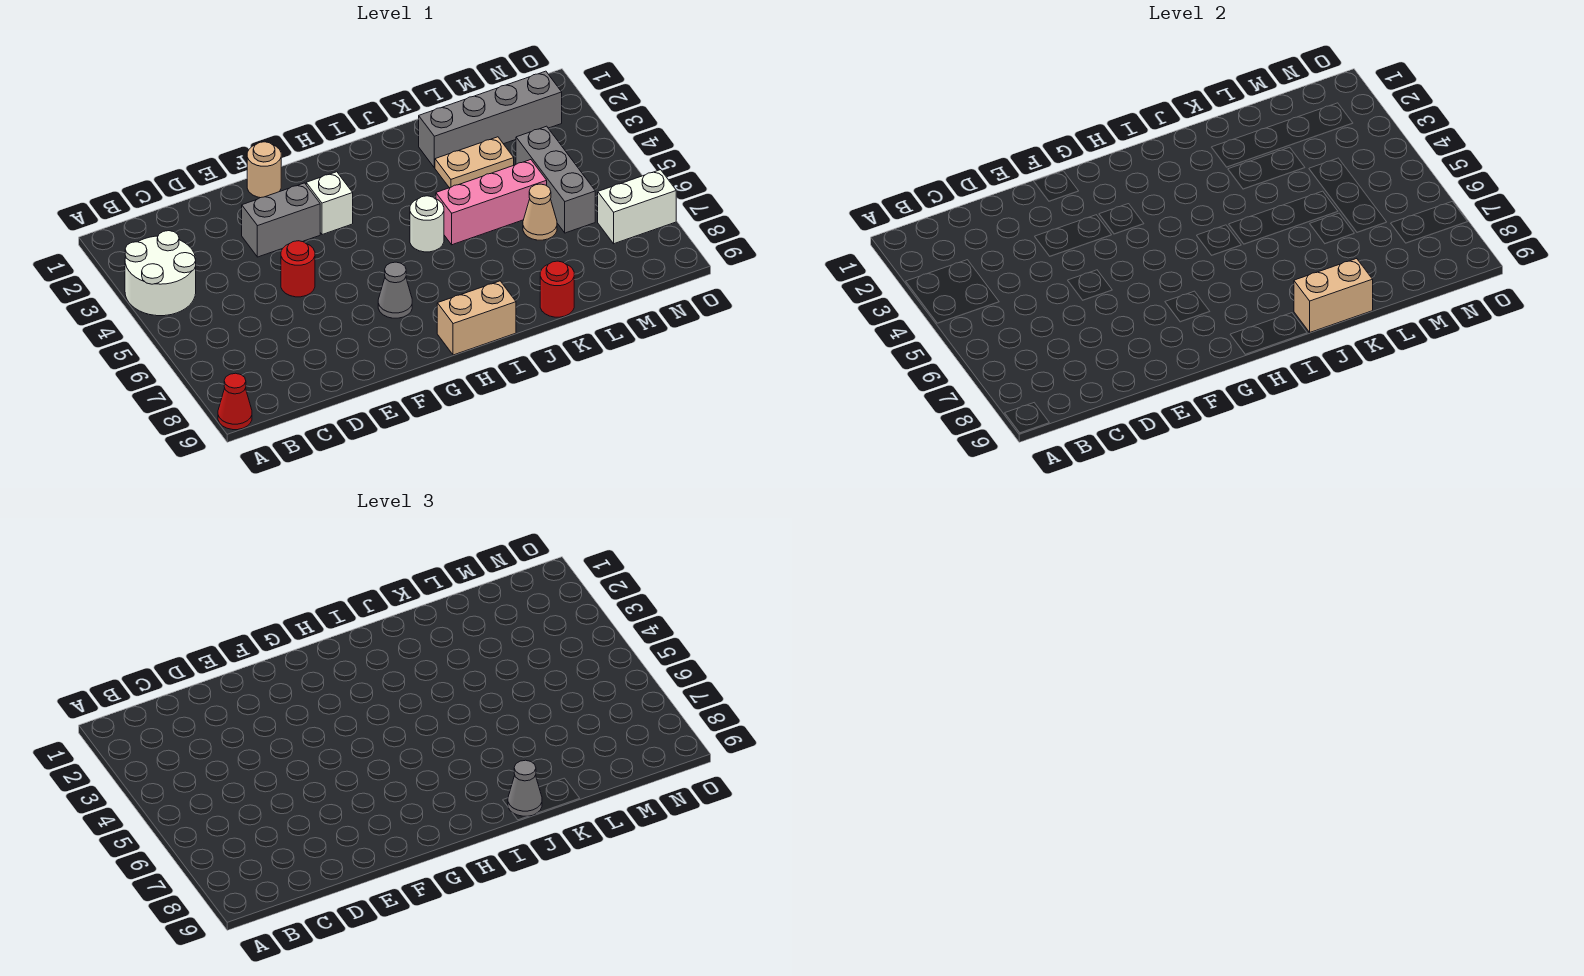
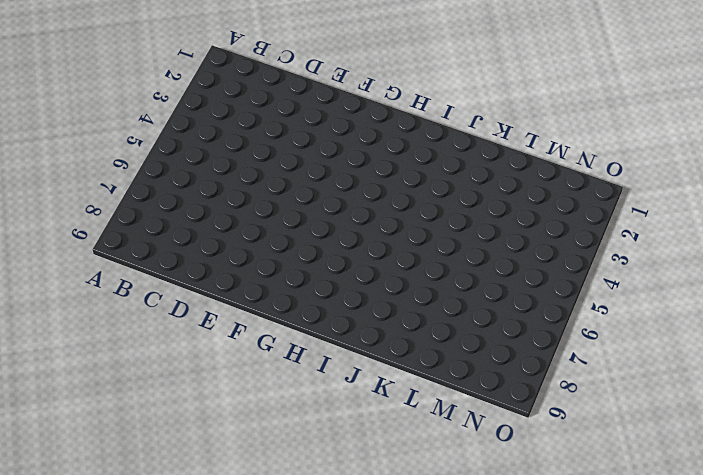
none -> white round brick A3:B4 level 1
none -> red cone A9 level 1
none -> grey brick E3:F3 level 1

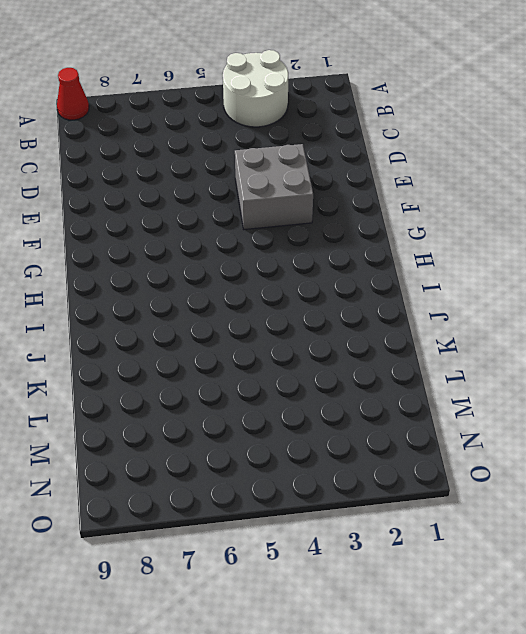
grey brick E3:F4 level 1 -> grey brick E3:F3 level 1
none -> red round brick E5 level 1
none -> tan round brick F1 level 1
none -> white brick G3 level 1

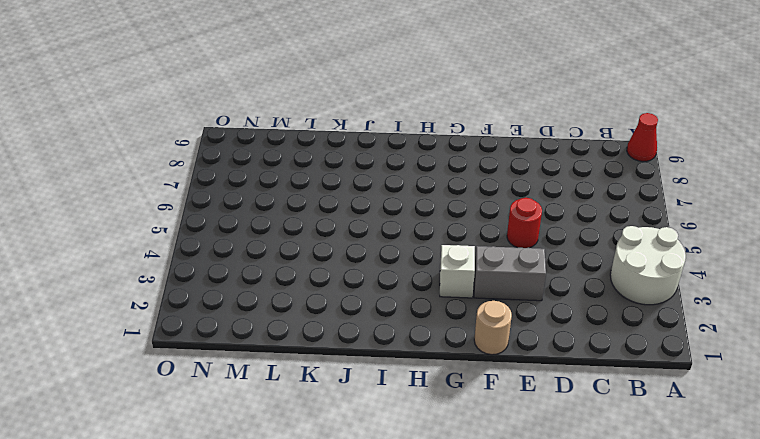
none -> grey cone G7 level 1
none -> tan brick H9:I9 level 1
none -> white round brick I5 level 1

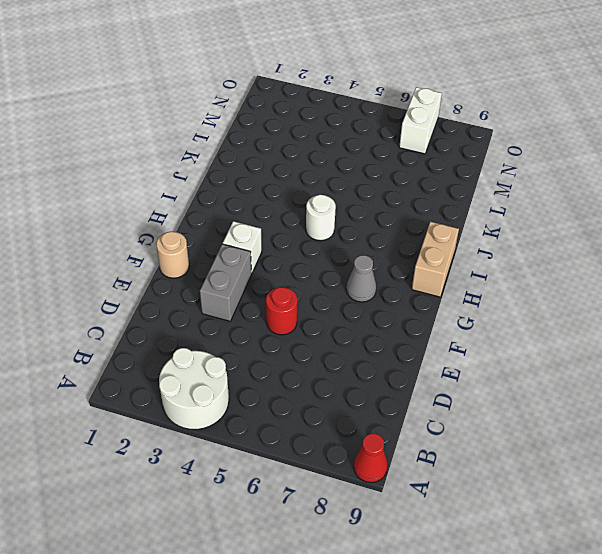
none -> pink brick J5:L5 level 1
none -> grey brick K2:N2 level 1
none -> tan plate K3:L3 level 1

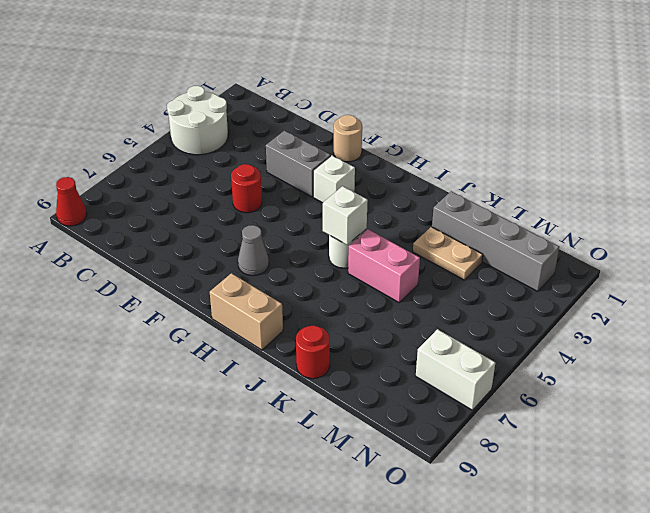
white brick I5 level 2 -> none
pink brick J5:K5 level 1 -> pink brick J5:L5 level 1
none -> tan cone L6 level 1
none -> grey brick M4:M6 level 1
none -> tan brick J9:K9 level 2

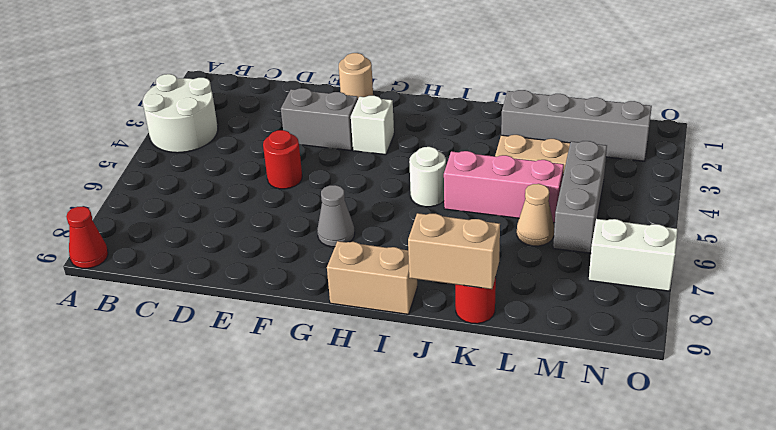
none -> grey cone J9 level 3

